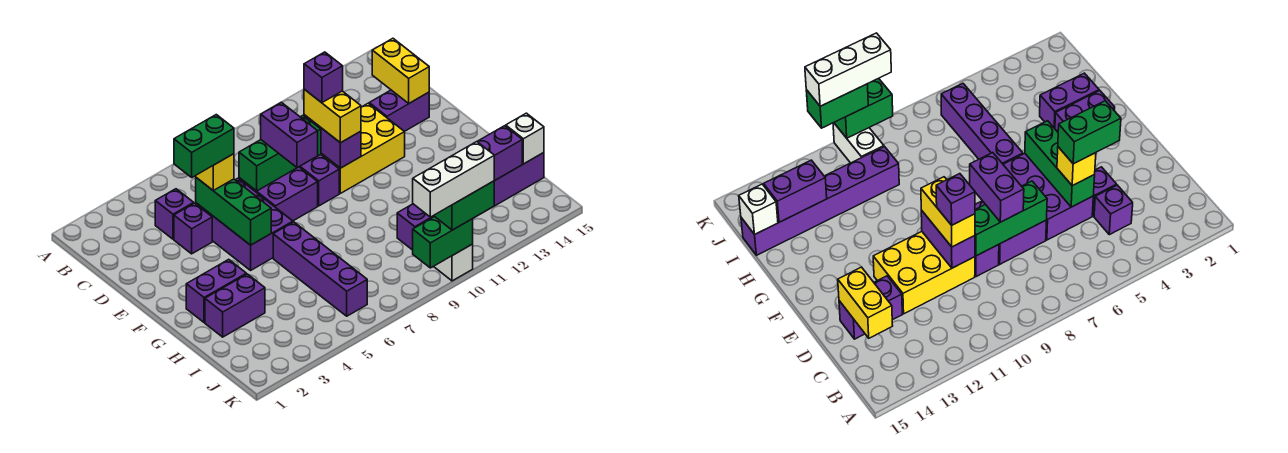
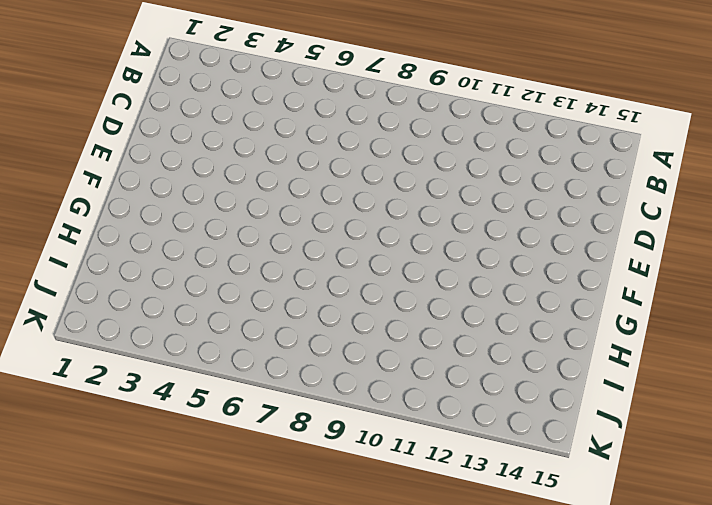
none -> purple brick C4 level 1
none -> purple brick D4 level 1
none -> purple brick D5:F6 level 1

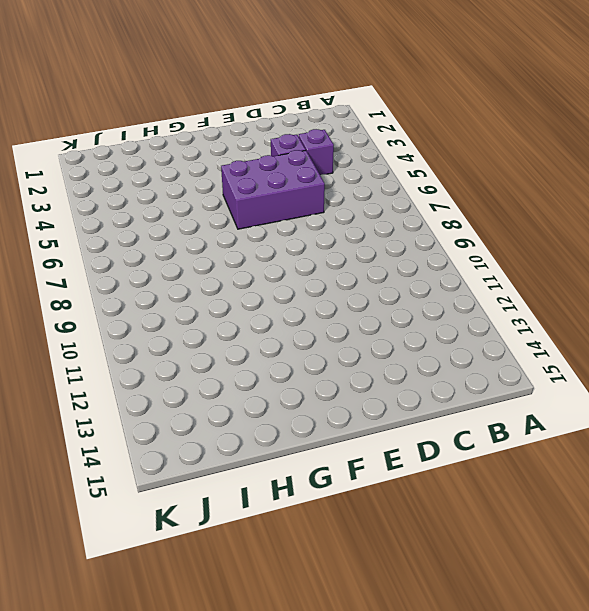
none -> purple brick D7:E8 level 1
none -> purple brick D9:E9 level 1
none -> yellow brick D10:E12 level 1

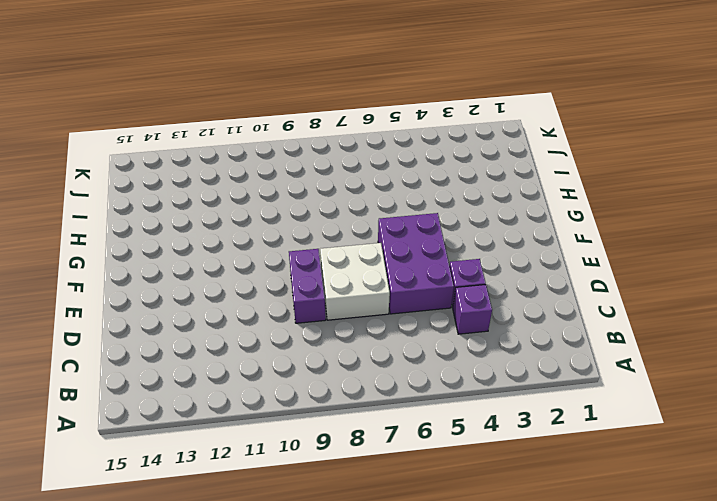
white brick D7:E8 level 1 -> purple brick D7:E8 level 1
none -> yellow brick D10:E12 level 1
none -> purple brick D13:D14 level 1
none -> purple brick G2:G3 level 1

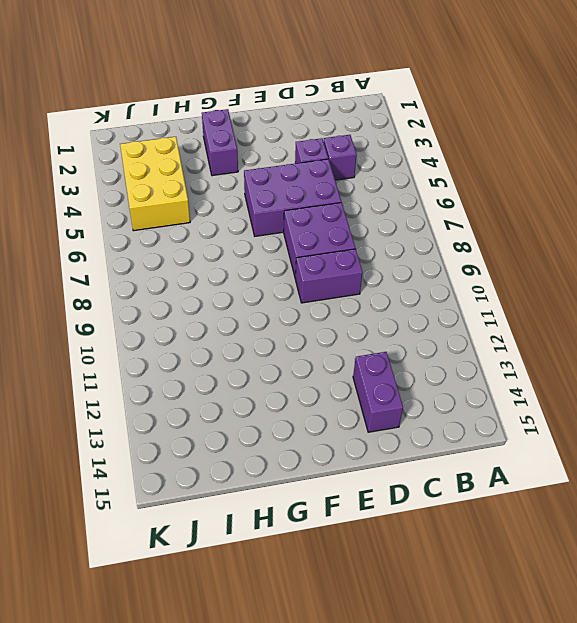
yellow brick I3:J5 level 1 -> yellow brick D10:E12 level 1
none -> purple brick G6:J6 level 1
none -> purple brick H2:H3 level 1
none -> purple brick I10:I15 level 1

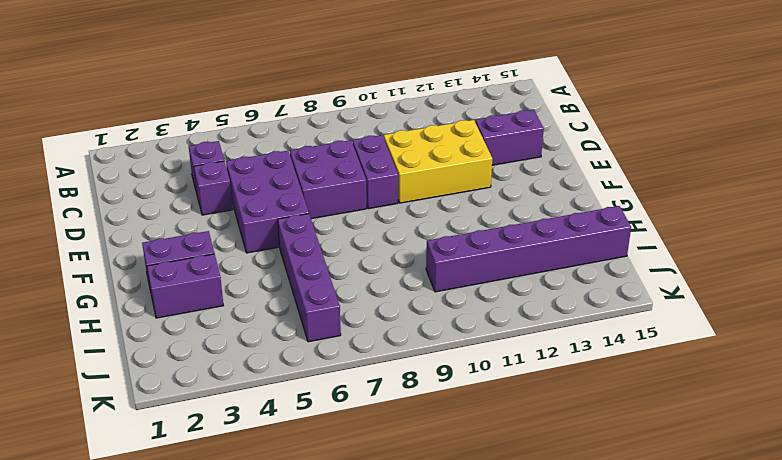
none -> white brick J10:K10 level 1
none -> yellow brick C14:D14 level 2
none -> green brick D5:F5 level 2

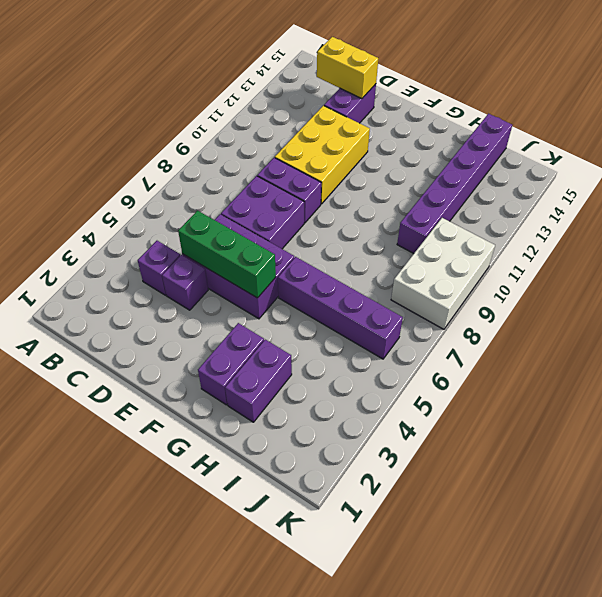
white brick J8:K10 level 1 -> white brick J10:K10 level 1
none -> green brick D7:D9 level 2
none -> purple brick D10:E10 level 2
none -> purple brick I13:I14 level 2

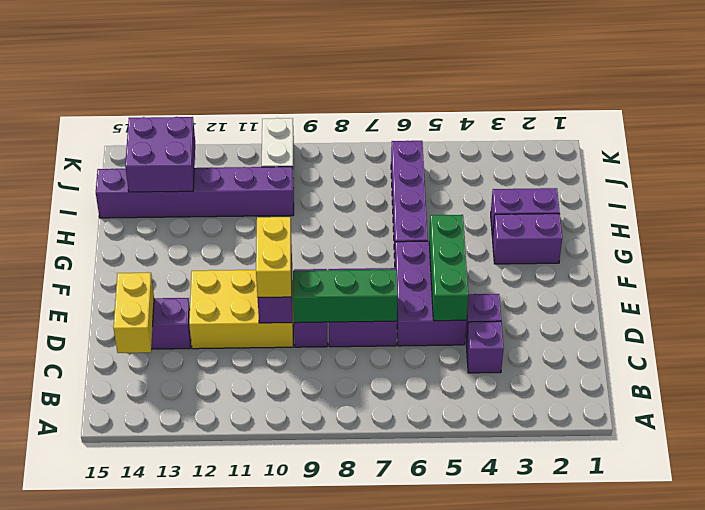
purple brick I13:J14 level 2 -> purple brick I13:I14 level 2
none -> white brick I15 level 2
none -> green brick K9:K10 level 2
none -> yellow brick D5 level 3

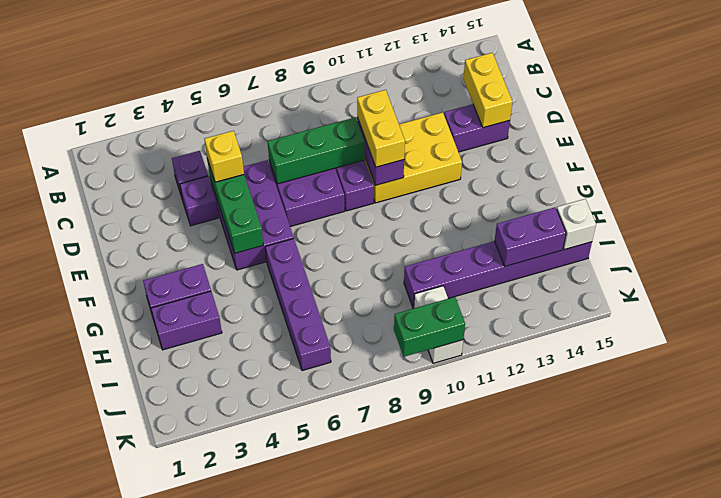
none -> purple brick D8:E8 level 3
none -> green brick K10:K11 level 3
none -> green brick D4:D5 level 4

